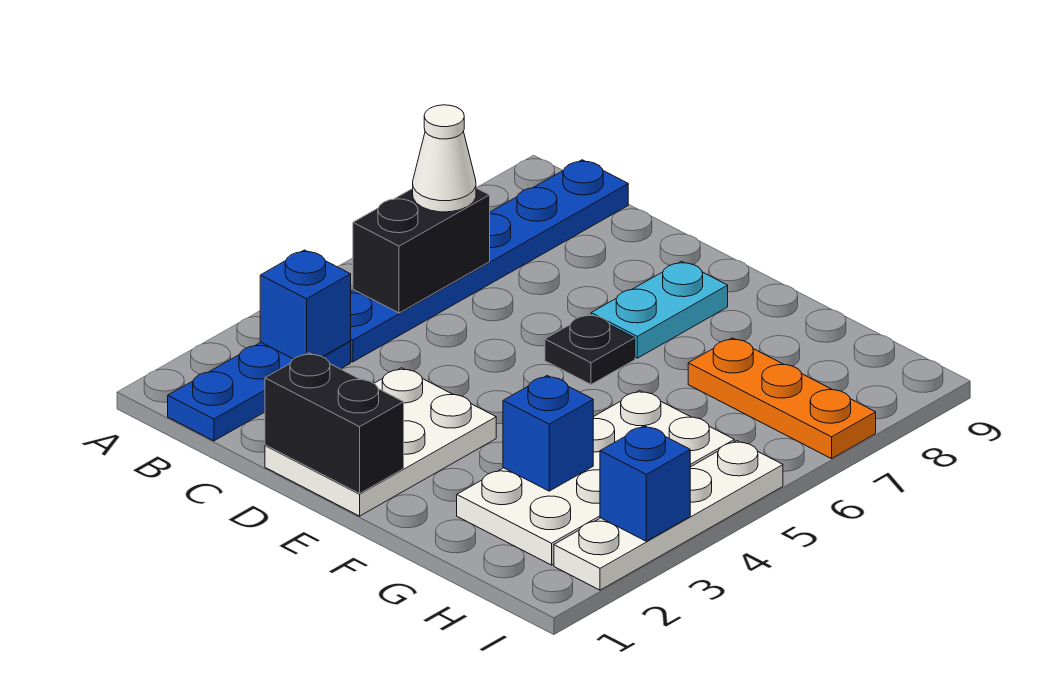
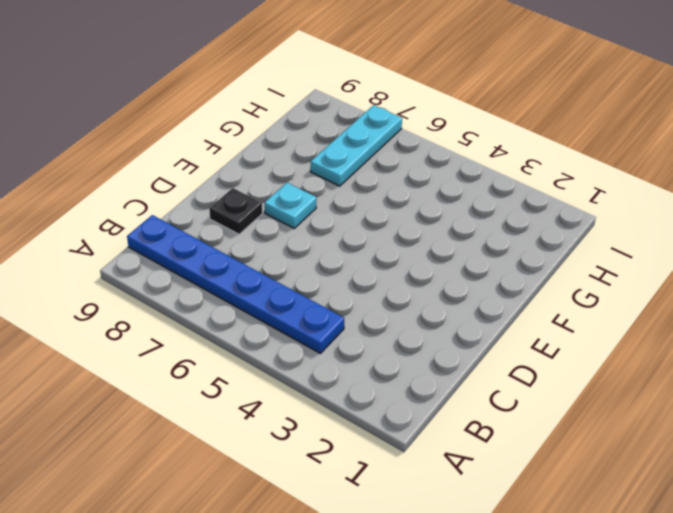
black plate D8 level 1 -> black plate E6 level 1
cyan plate E7 level 1 -> cyan plate E7:E8 level 1
cyan plate G7:I7 level 1 -> orange plate G7:I7 level 1
none -> blue plate B1:B3 level 1
none -> white plate D1:E3 level 1
none -> white plate G2:H5 level 1

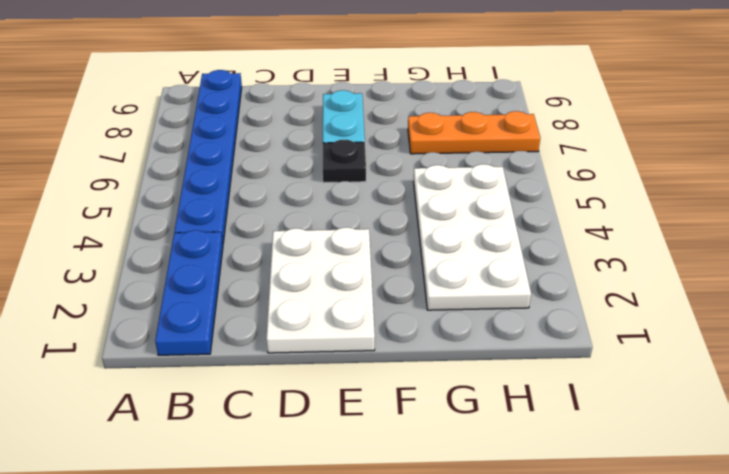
none -> white plate I2:I5 level 1
none -> blue brick B3 level 2
none -> black brick B5:B6 level 2

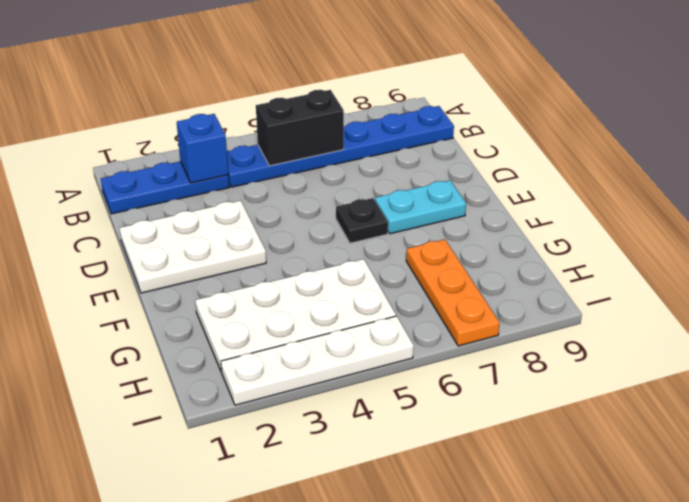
none -> black brick D1:E1 level 2
none -> blue brick G3 level 2
none -> blue brick I3 level 2

